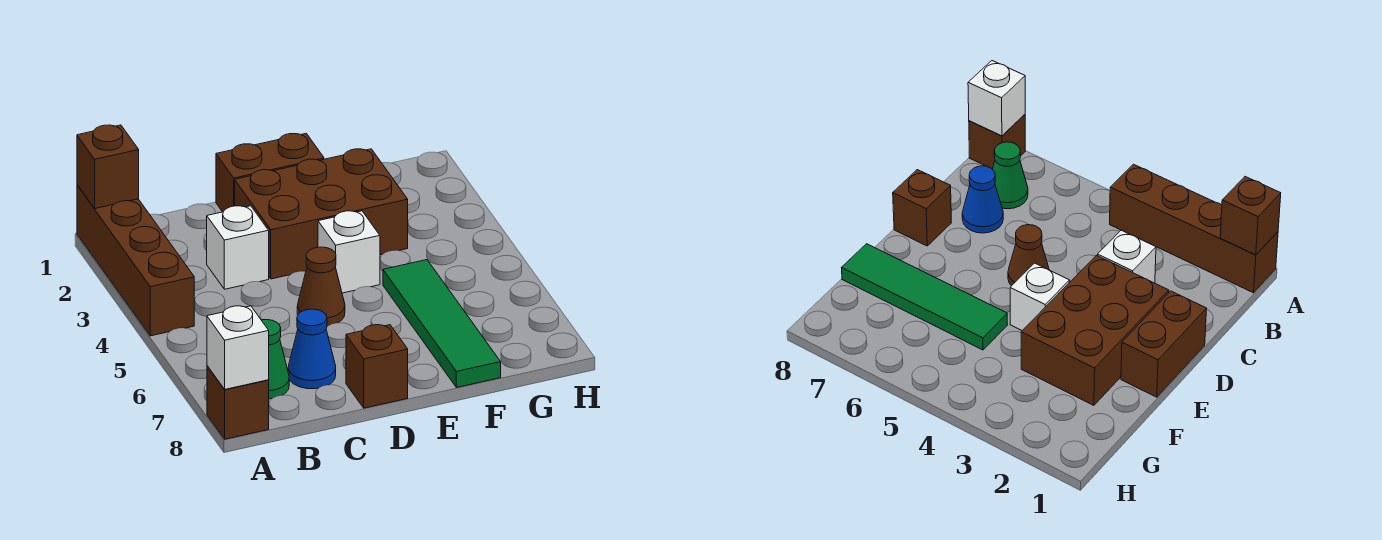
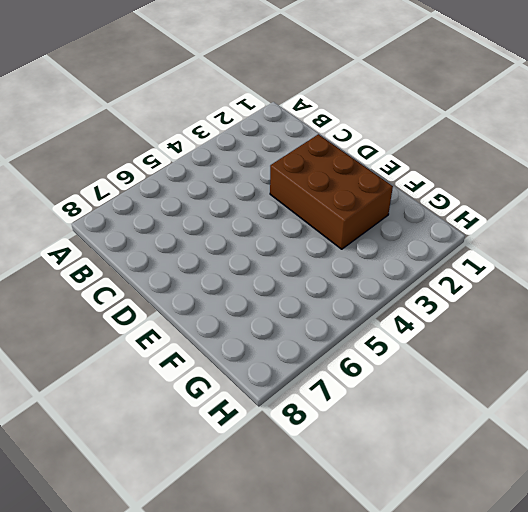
none -> brown brick A1:A4 level 1
none -> brown brick A8 level 1
none -> green cone B7 level 1

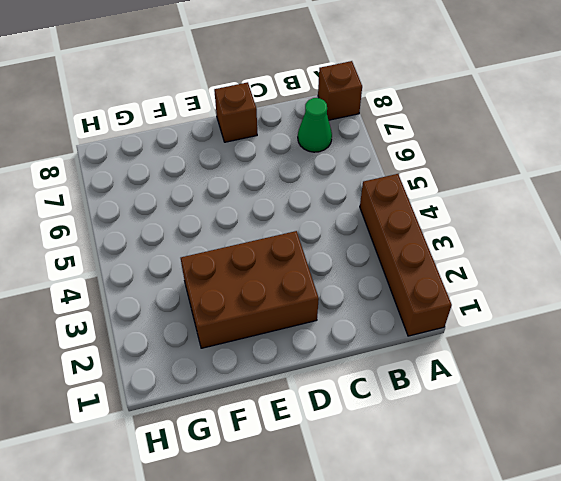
none -> white brick C3 level 1
none -> blue cone C7 level 1
none -> brown brick D1:E1 level 1

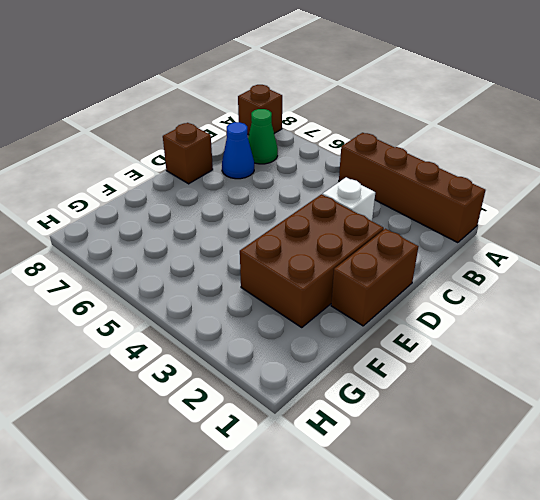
none -> brown cone D5 level 1
none -> white brick E4 level 1
none -> green tile F5:F8 level 1

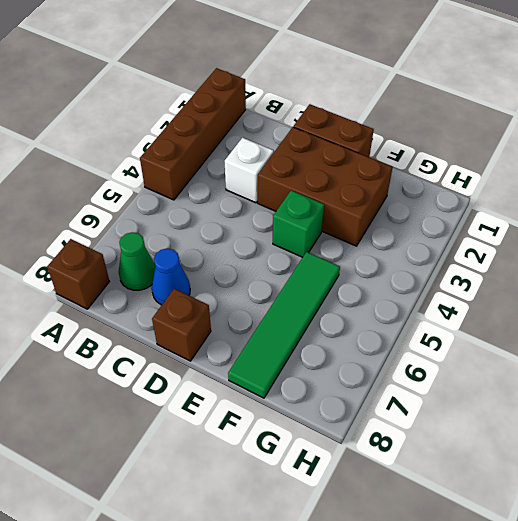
green brick E4 level 1 -> white brick E4 level 1
none -> brown cone D5 level 1
none -> brown brick A1 level 2
none -> white brick A8 level 2

